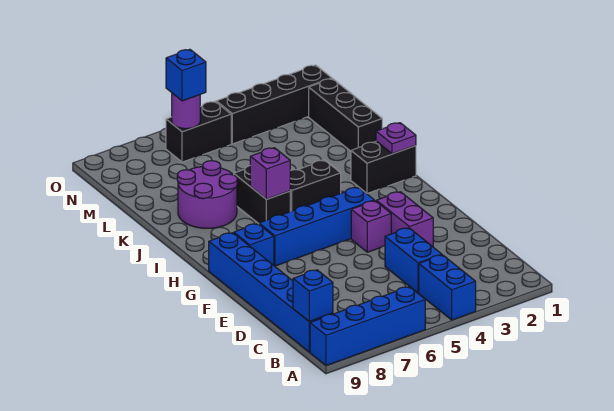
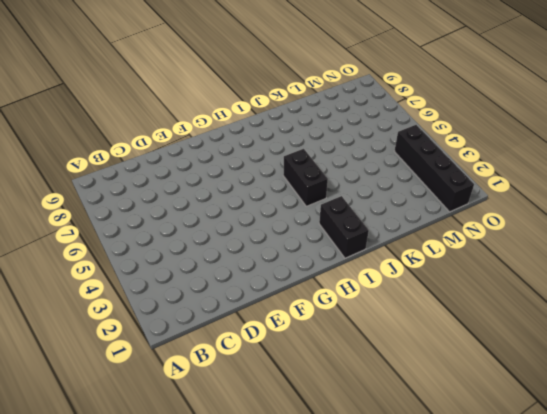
none -> blue brick A4:B4 level 1
none -> blue brick A6:A9 level 1
none -> blue brick B9:G9 level 1

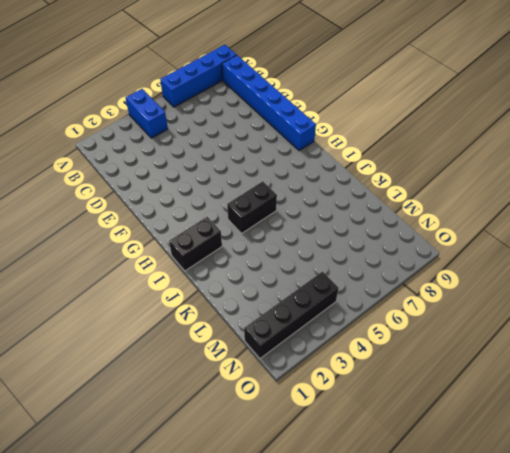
none -> blue brick C4:D4 level 1
none -> purple brick E3:F3 level 1
none -> purple brick F4 level 1

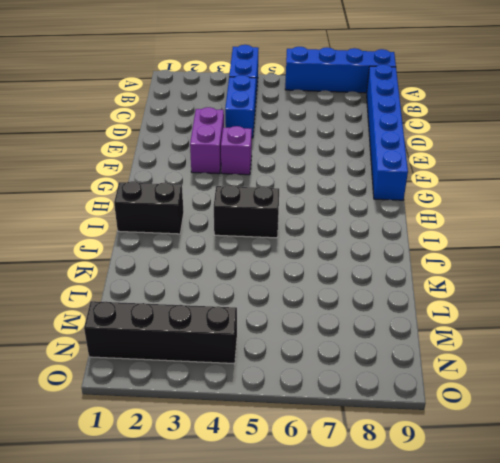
none -> blue brick G4:G7 level 1
none -> blue brick G8 level 1
none -> black brick I6:J6 level 1

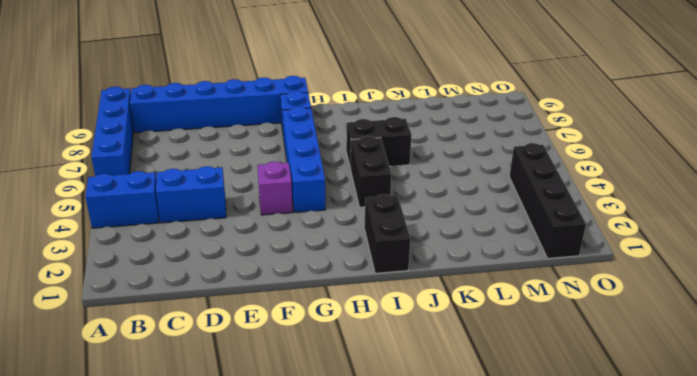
none -> purple brick E3:F3 level 1
none -> purple round brick J7:K8 level 1
none -> black brick K1:M1 level 1

